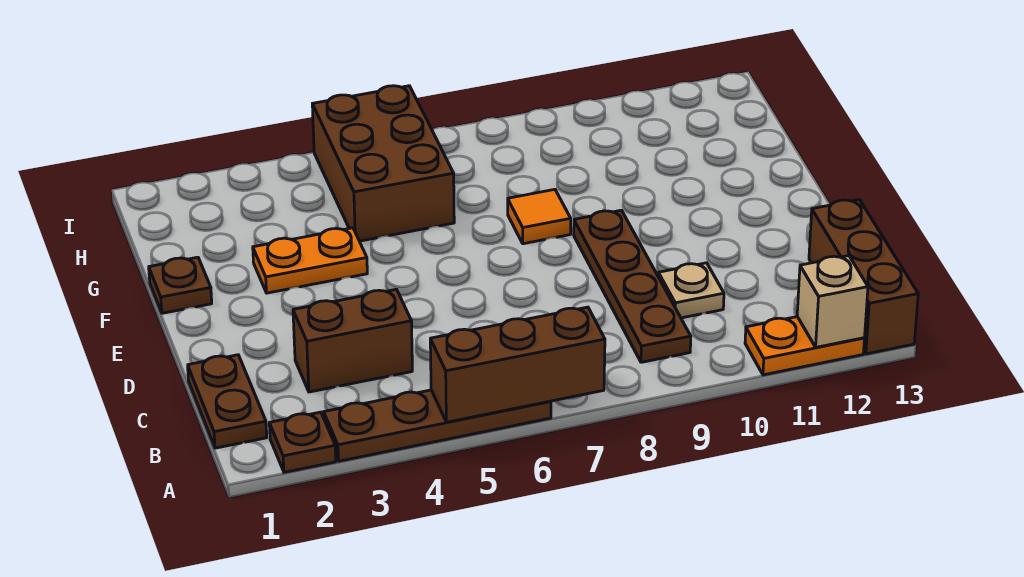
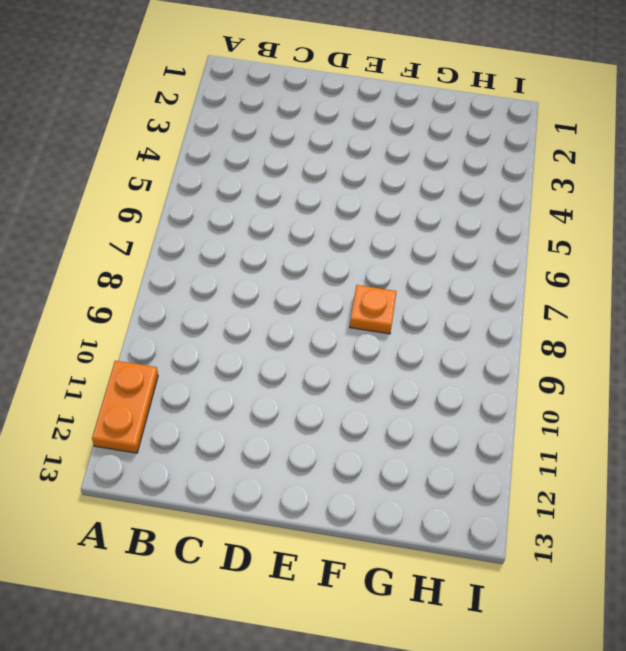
orange plate F8 level 1 -> orange tile F8 level 1
none -> brown plate A2 level 1
none -> brown plate A3:A6 level 1
none -> brown brick A13:C13 level 1

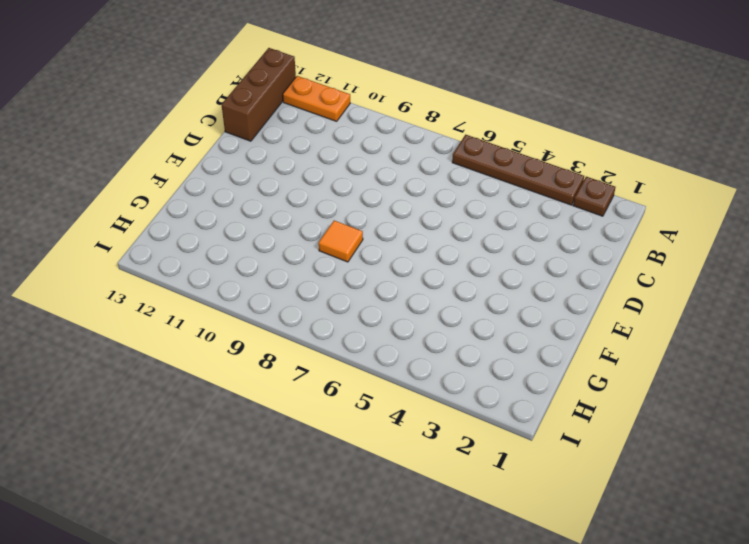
none -> brown plate B1:C1 level 1
none -> brown plate B9:E9 level 1
none -> brown brick C3:C4 level 1

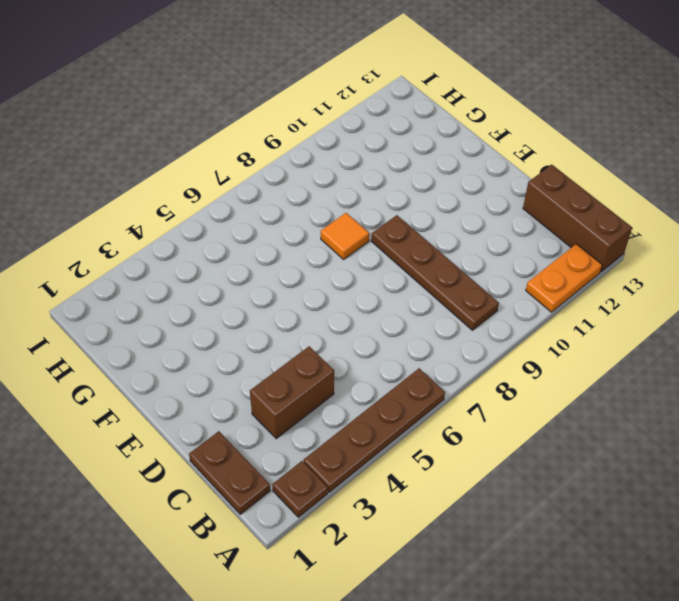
none -> tan plate C10 level 1
none -> brown plate F1 level 1
none -> orange plate F3:F4 level 1

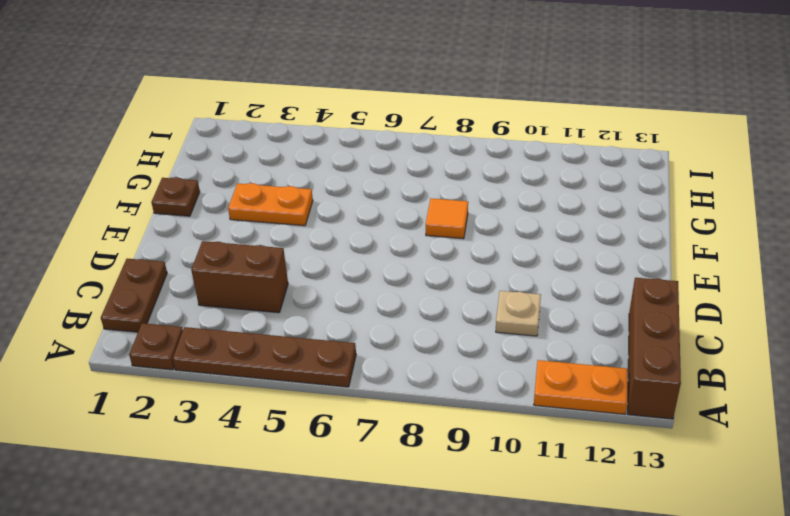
none -> brown plate B9:E9 level 1
none -> brown brick G5:I6 level 1
none -> brown brick A5:A7 level 2

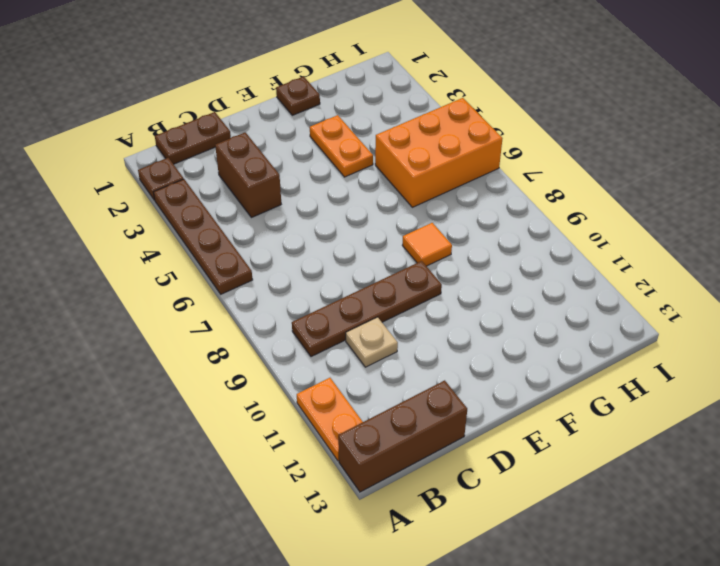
orange brick G5:I6 level 1 -> brown brick G5:I6 level 1
none -> brown brick A5:A7 level 2
none -> tan brick A12 level 2

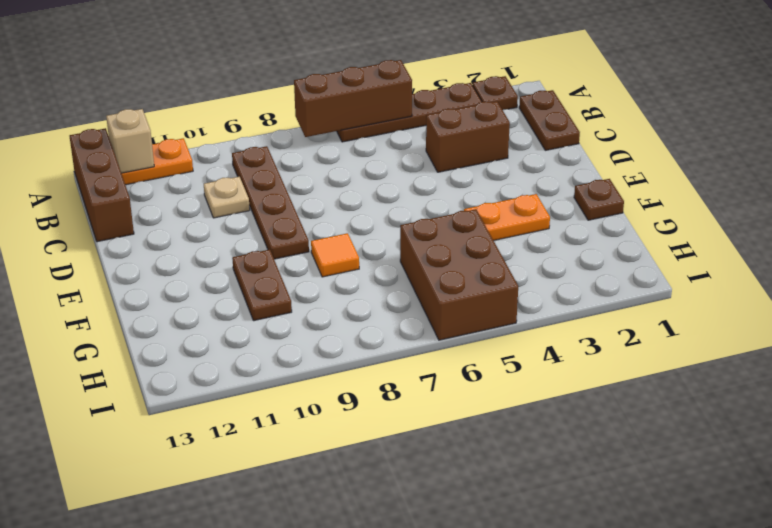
brown plate F10:G10 level 1 -> none

